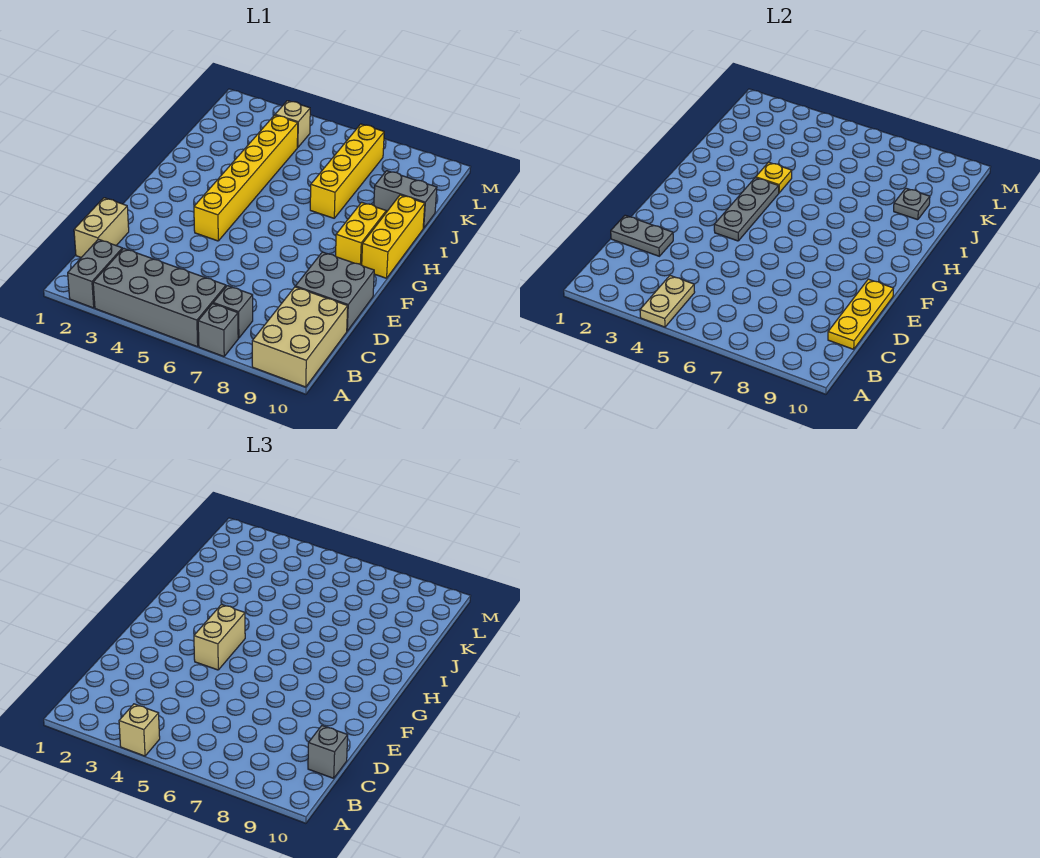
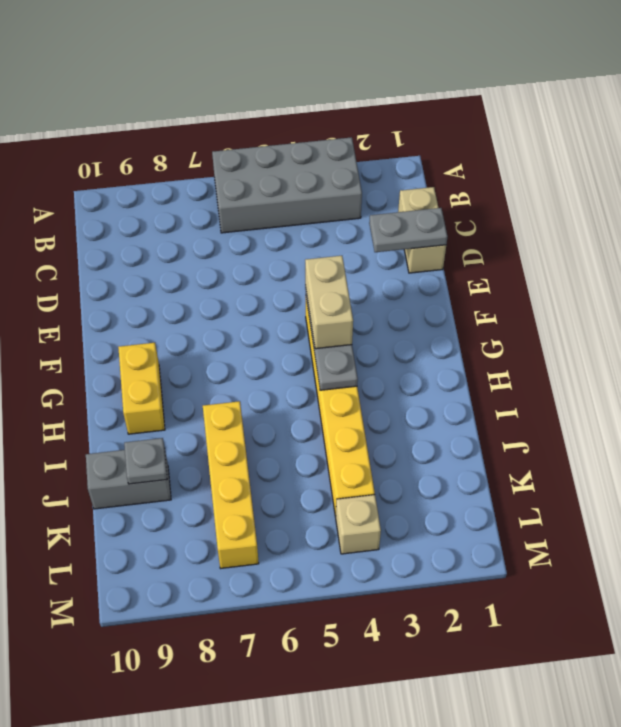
none -> grey brick A2:B2 level 1
none -> grey brick A7 level 1
none -> tan brick A9:C10 level 1

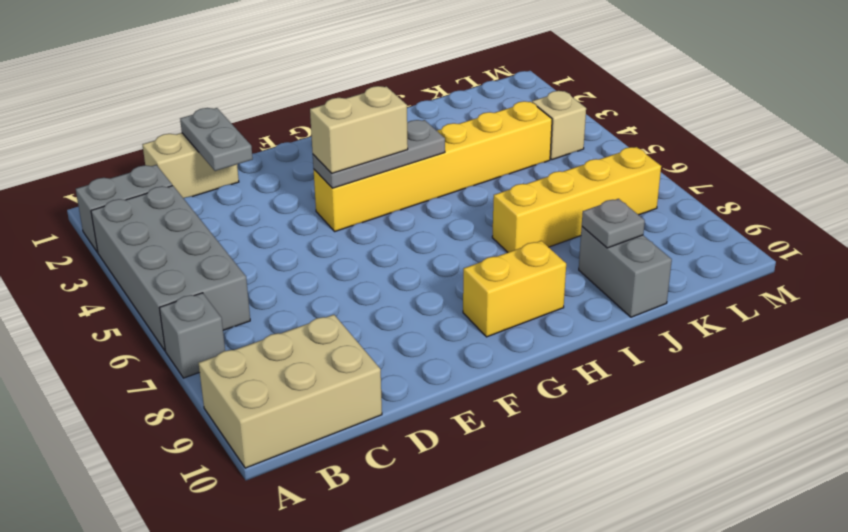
none -> grey brick B7 level 1
none -> grey brick D9:E10 level 1
none -> yellow brick G10:I10 level 1

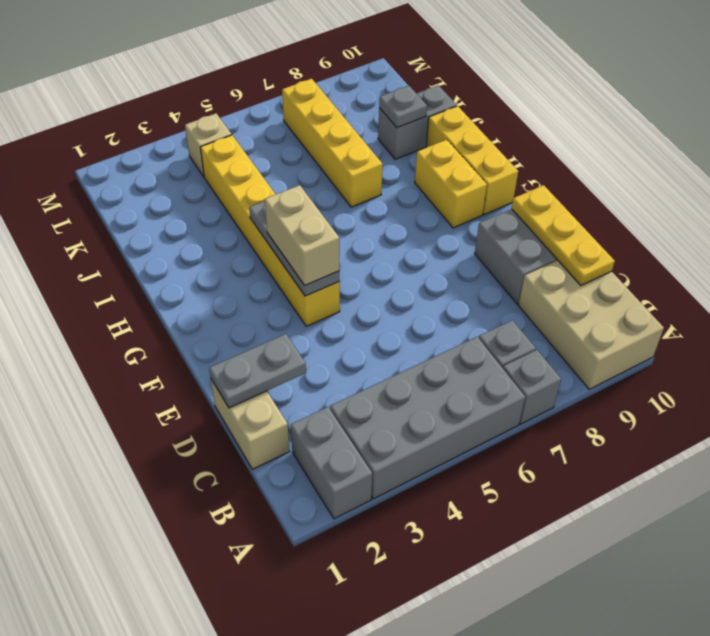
none -> tan plate A4:B4 level 2
none -> yellow plate I4 level 2
none -> tan brick A4 level 3

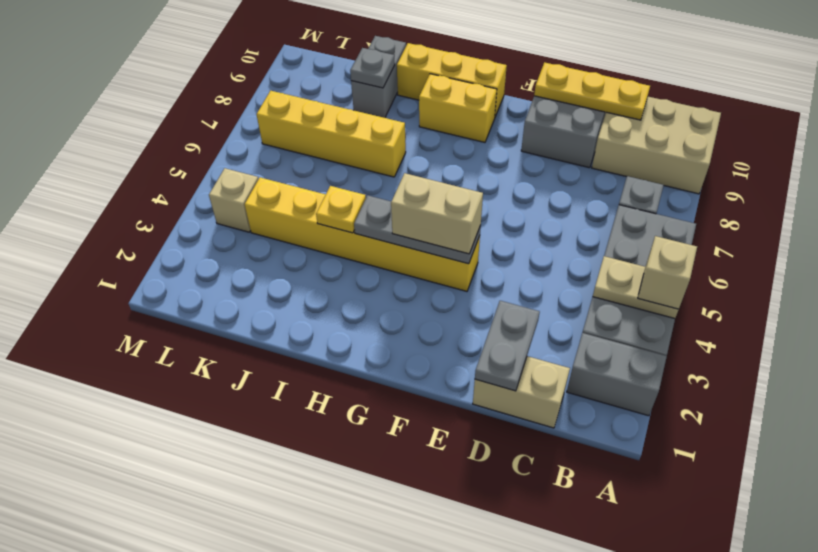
none -> grey brick A7 level 1
none -> grey brick C10 level 3

